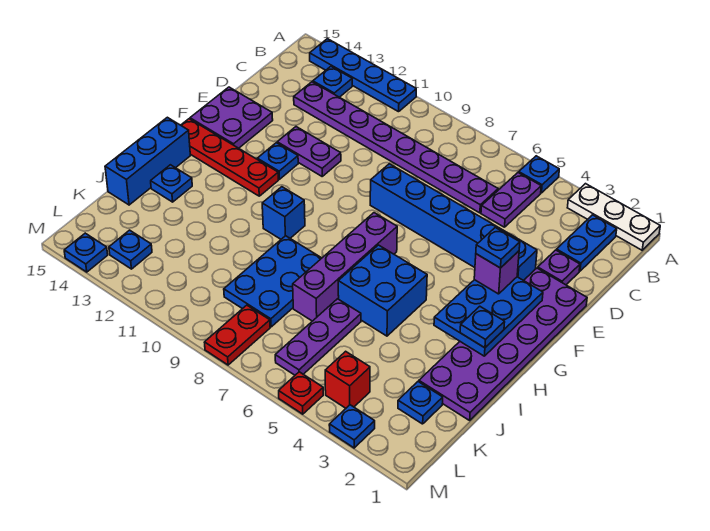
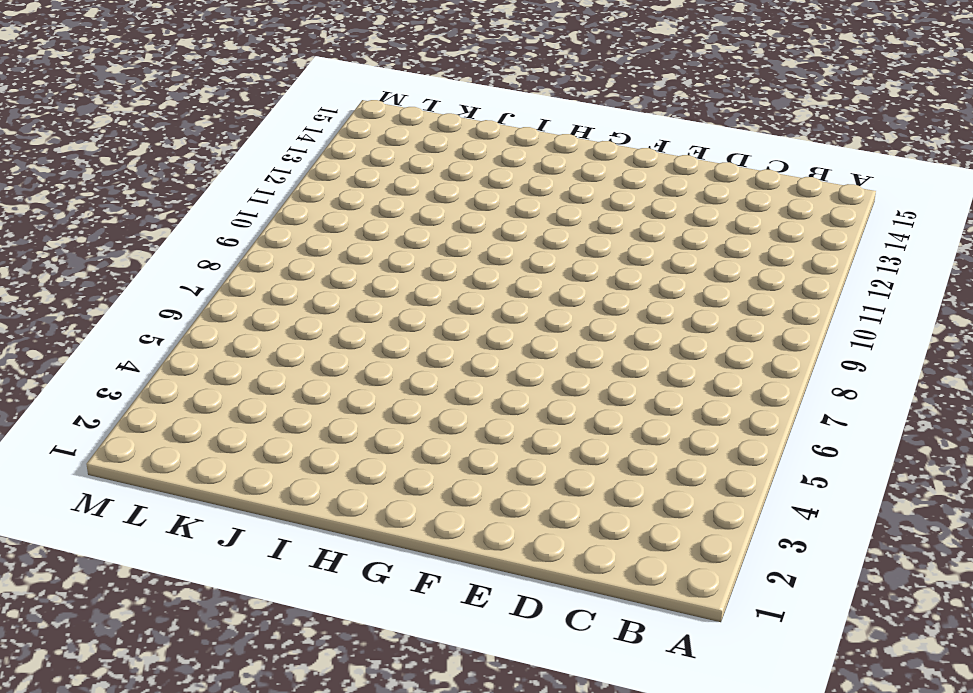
none -> white plate A1:A3 level 1
none -> blue plate A5 level 1
none -> blue plate A11:A14 level 1
none -> blue plate B2:C2 level 1

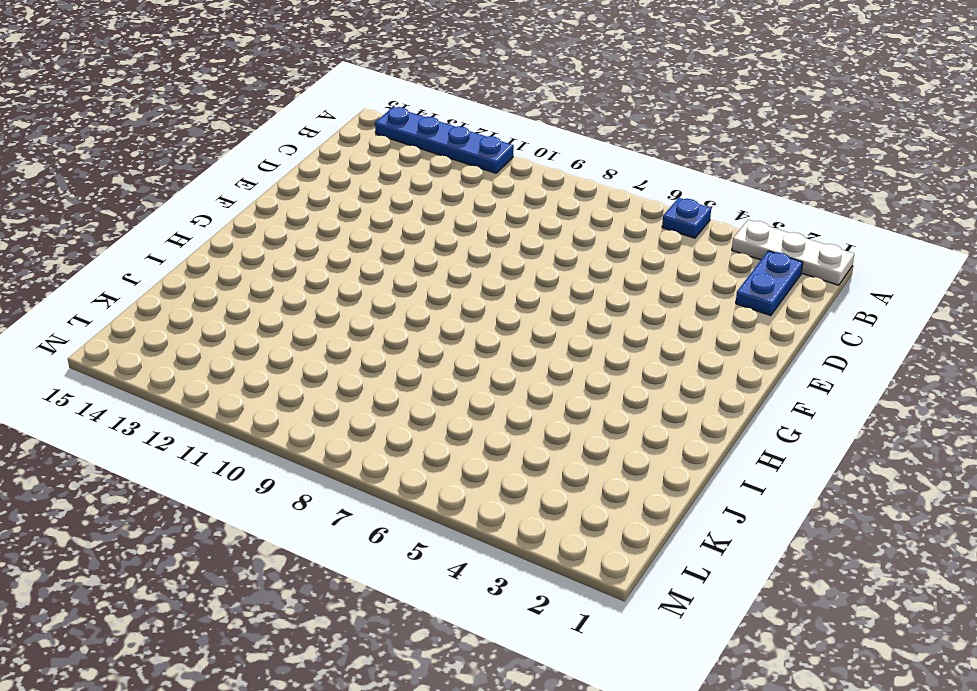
none -> purple plate B5:C5 level 1
none -> blue plate B13 level 1
none -> purple plate C6:C13 level 1
none -> purple plate D2 level 1

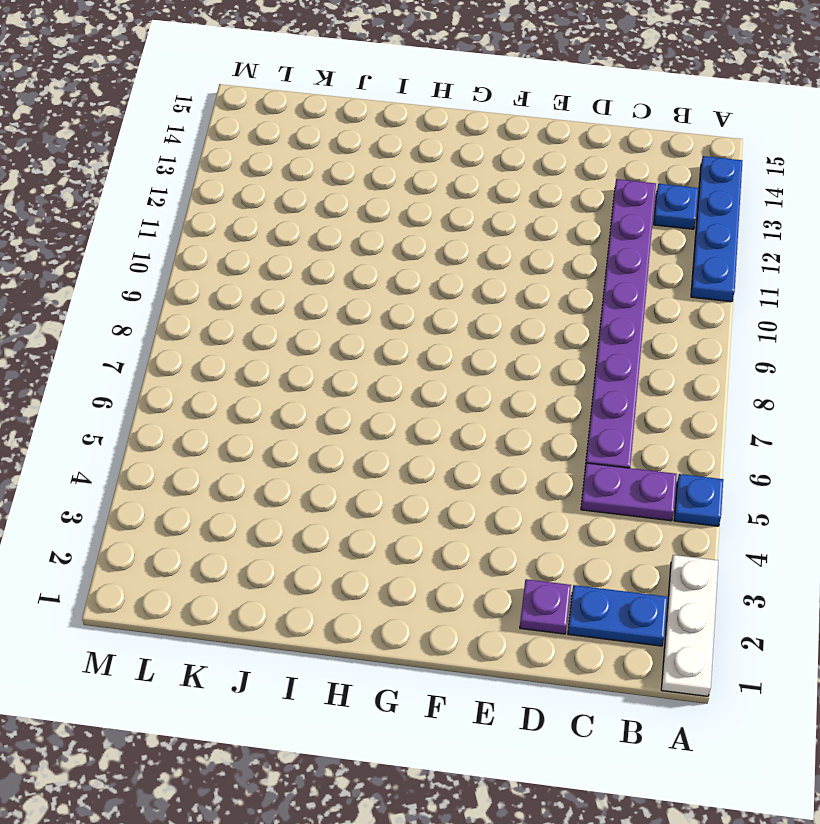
none -> purple plate E1:J2 level 1
none -> blue brick E3:E8 level 1
none -> purple plate E11:E12 level 1
none -> purple plate E14:F15 level 1

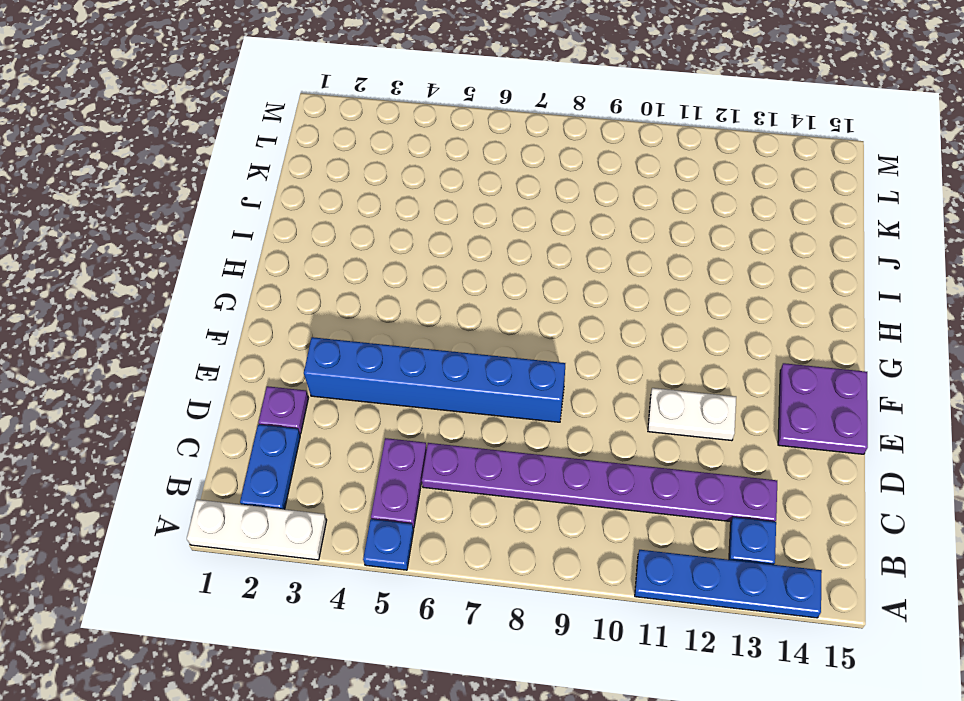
white plate E11:E12 level 1 -> purple plate E11:E12 level 1
none -> purple plate E1:J2 level 1
none -> blue plate F12 level 1
none -> purple brick G7:J7 level 1
none -> red plate G12:G15 level 1

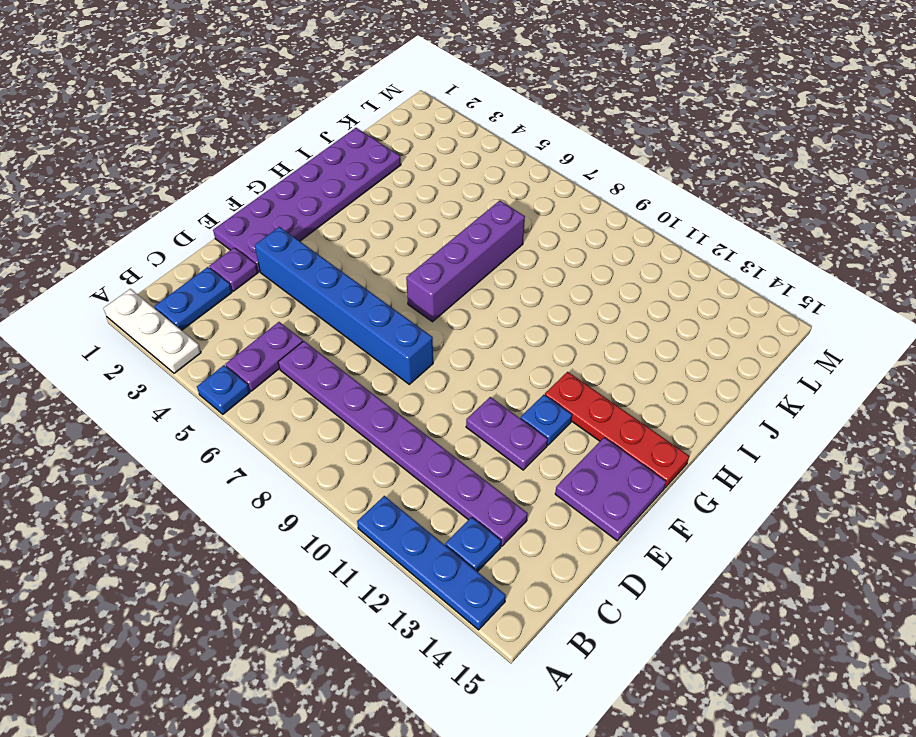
none -> blue brick H5:I6 level 1
none -> blue brick H10 level 1
none -> blue brick H15:J15 level 1
none -> blue plate I8:K9 level 1

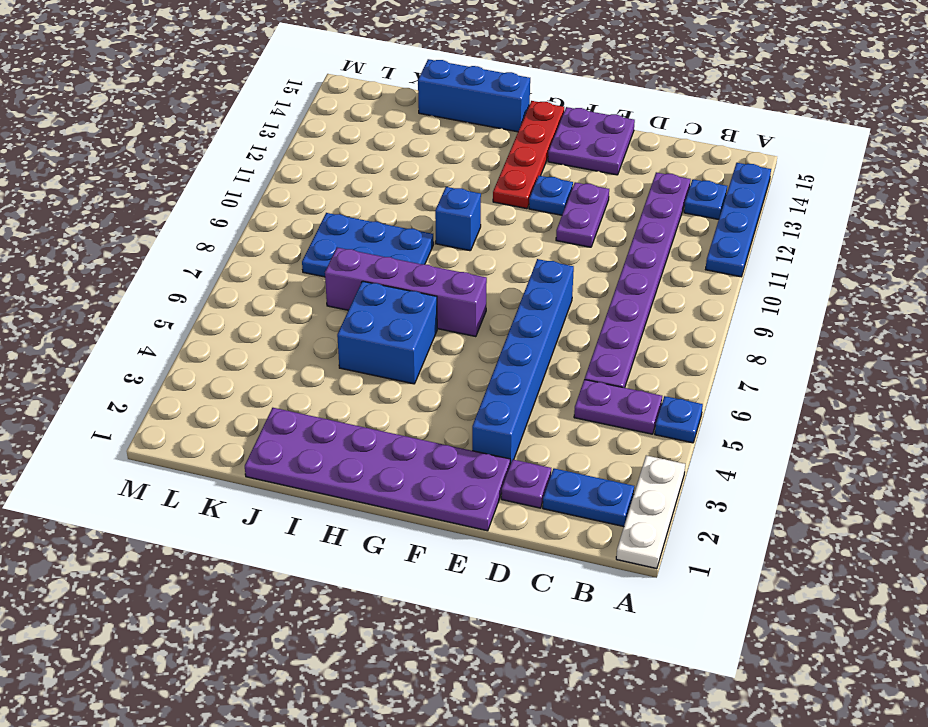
none -> blue plate I14 level 1
none -> purple plate J6:L6 level 1
none -> blue plate K2 level 1
none -> red brick L4 level 1

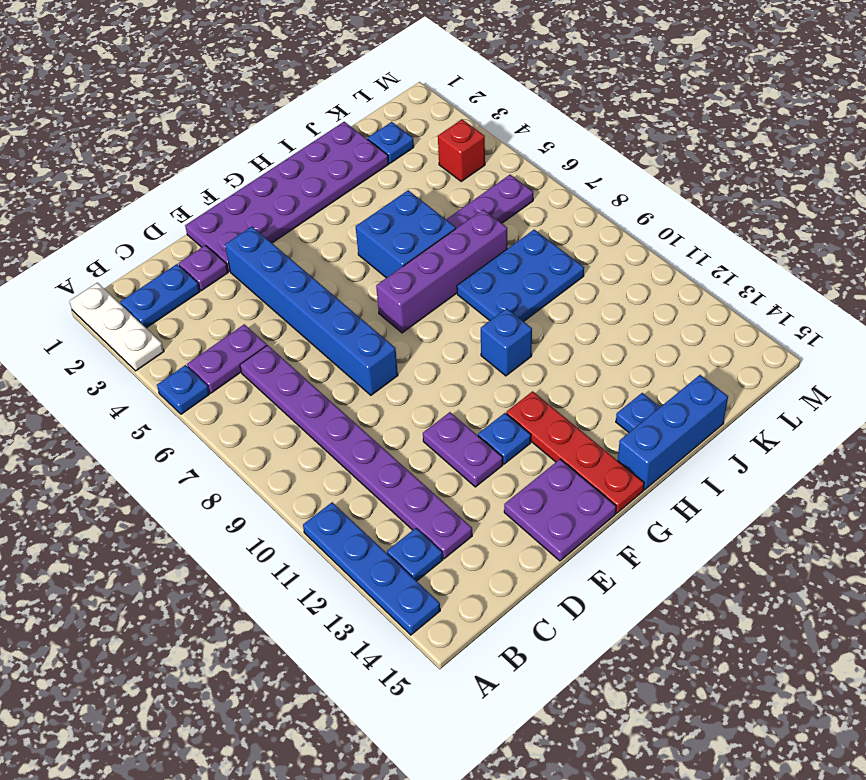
none -> red plate L8:M8 level 1
none -> blue plate L13 level 1
none -> blue plate M3 level 1
none -> red plate M5 level 1

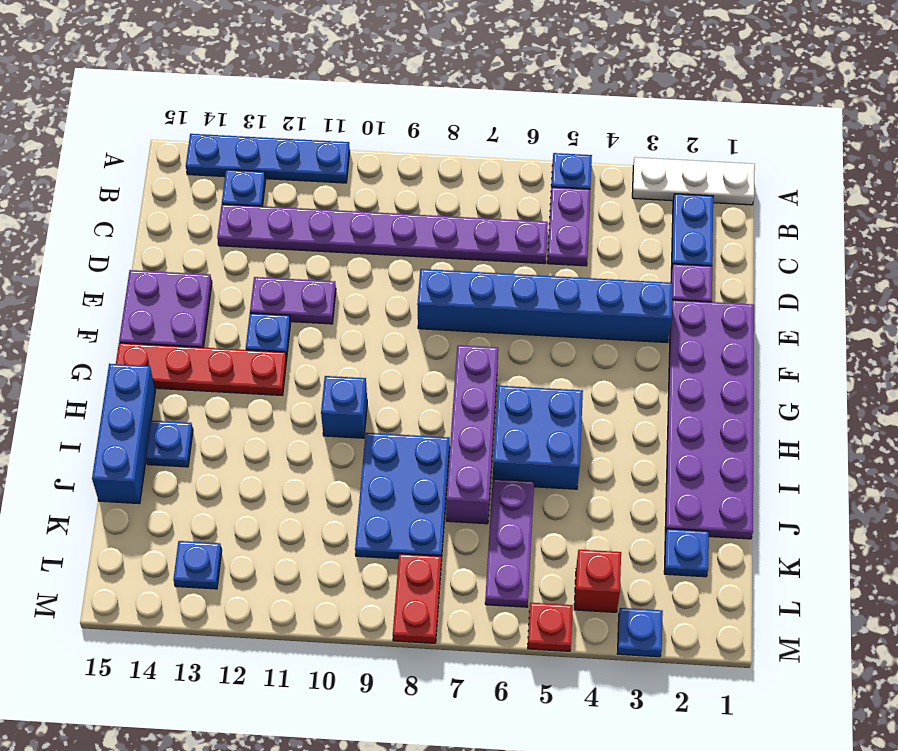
none -> blue plate M14 level 1
none -> blue plate F2:H3 level 2
none -> purple brick F3 level 3
none -> blue plate H2 level 3

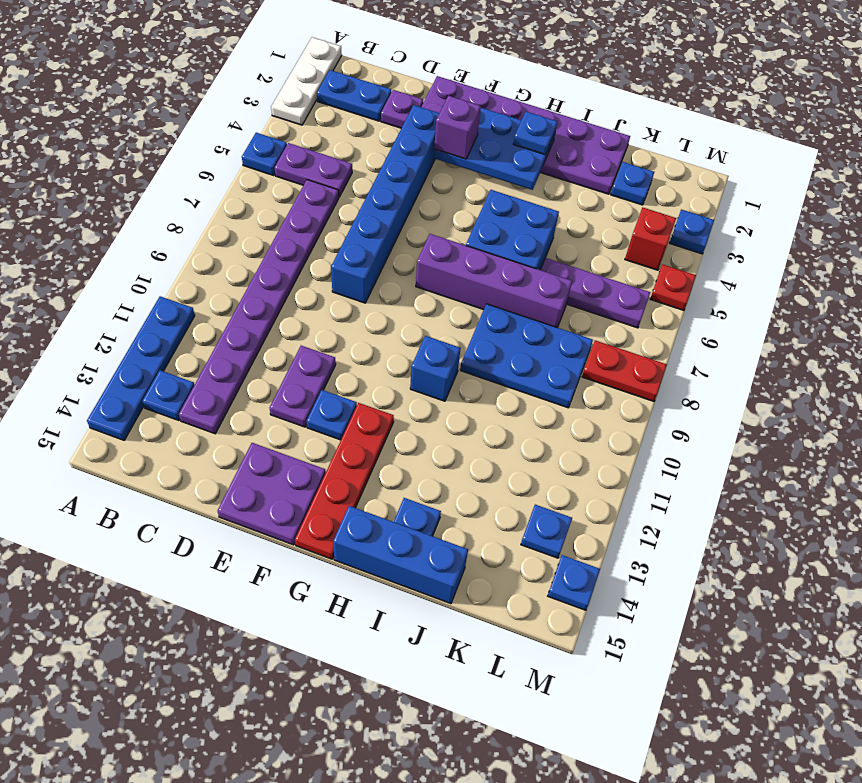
none -> blue plate F3 level 4

